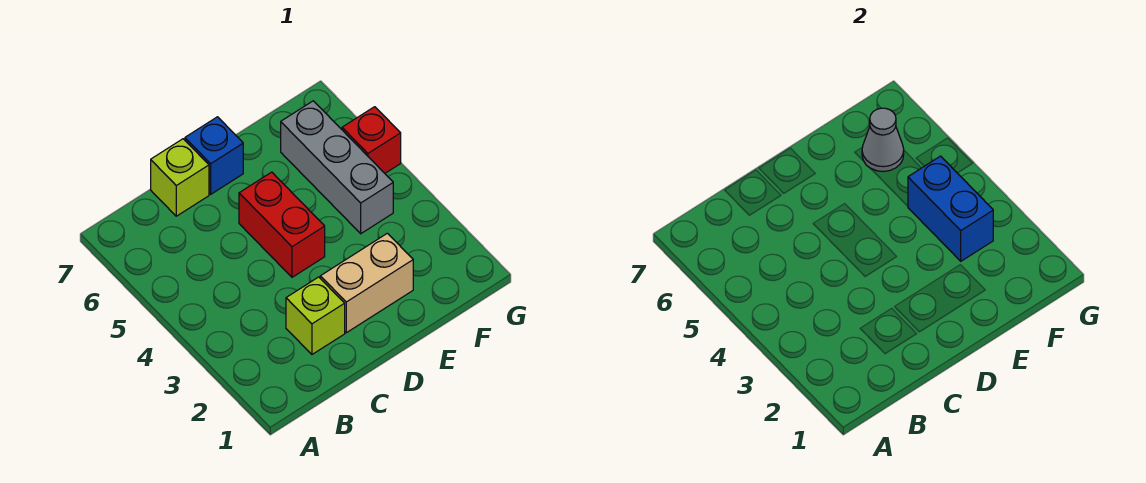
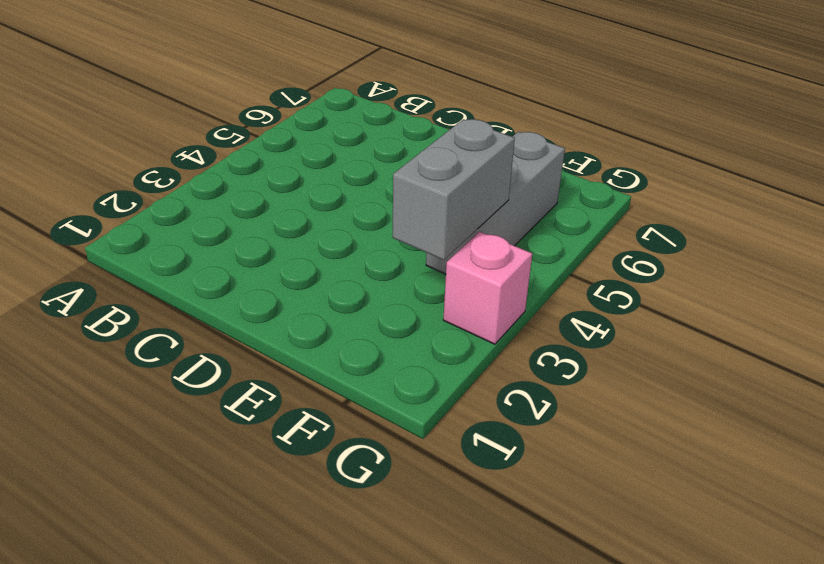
grey brick F3:F4 level 2 -> blue brick F3:F4 level 2
pink brick G3 level 1 -> none
none -> lime brick C2 level 1
none -> lime brick C7 level 1

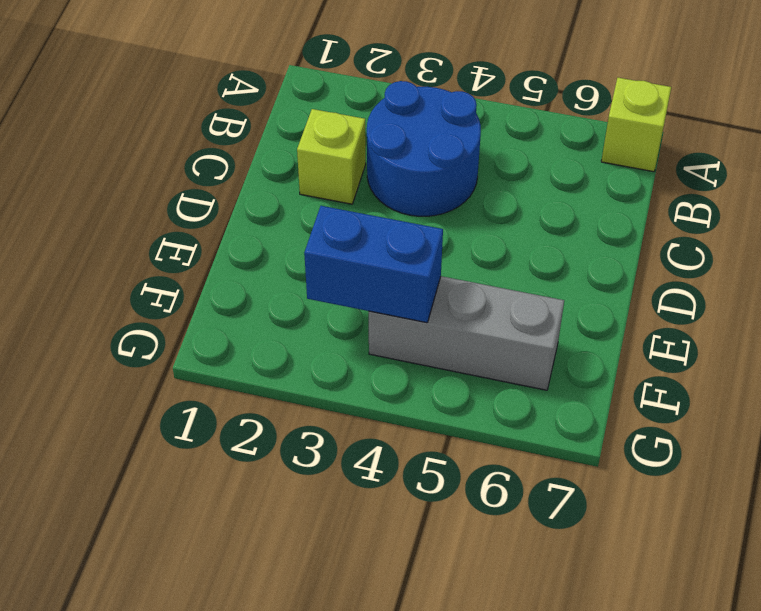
lime brick A7 level 1 -> lime brick C7 level 1
blue round brick B3:C4 level 1 -> none
none -> tan brick D2:E2 level 1
none -> red brick D4:D5 level 1

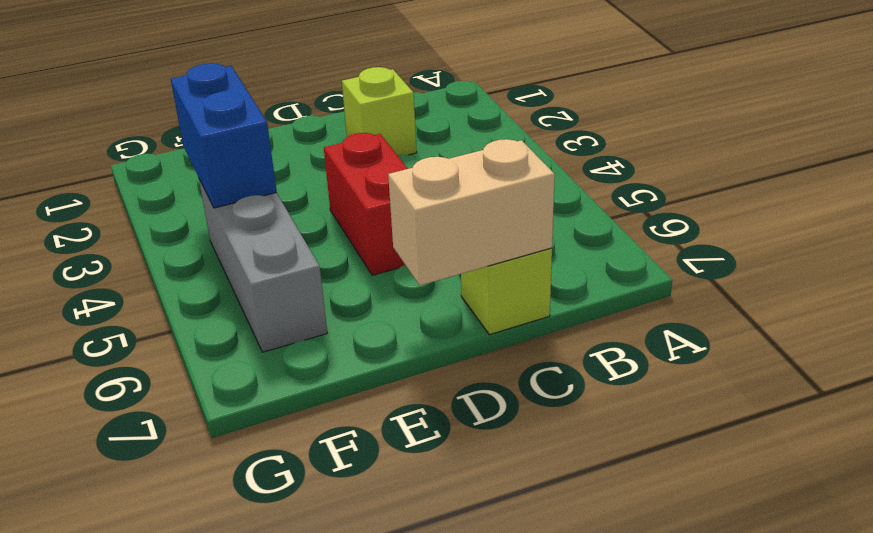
tan brick C7:D7 level 2 -> tan brick D2:E2 level 1
none -> blue brick D7 level 1
none -> red brick G5 level 1

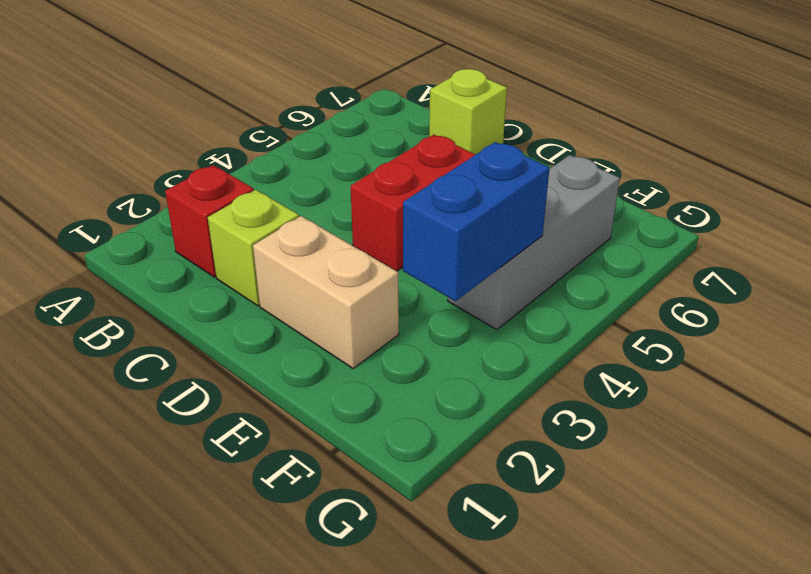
red brick B2 level 1 -> red brick G5 level 1
none -> blue brick D7 level 1
none -> grey cone F6 level 2

